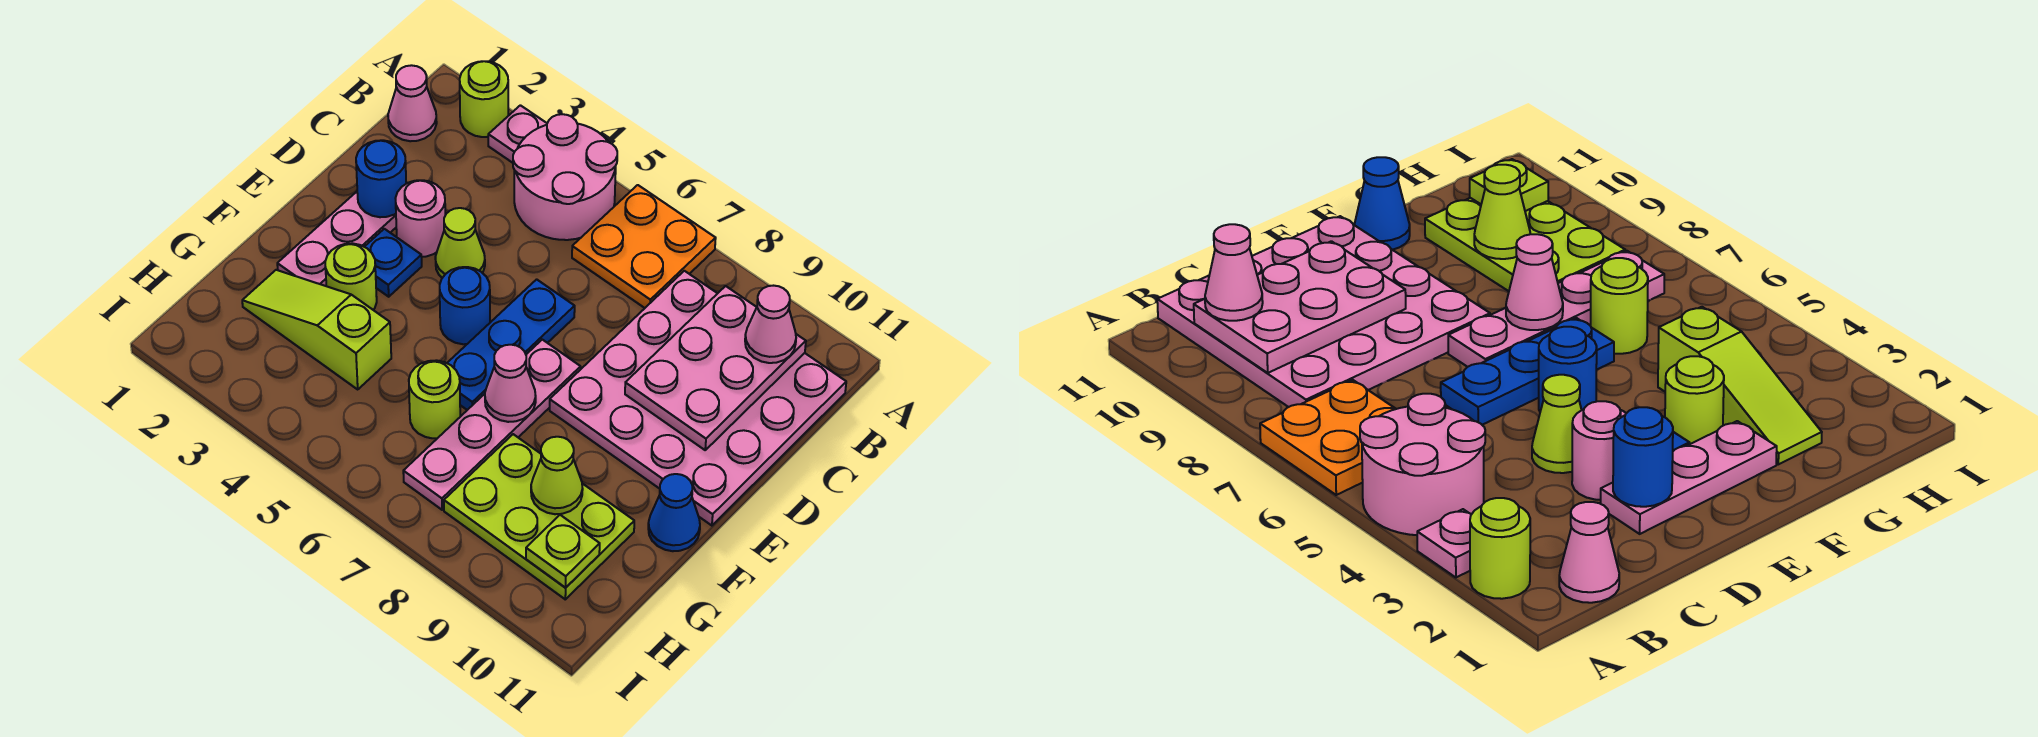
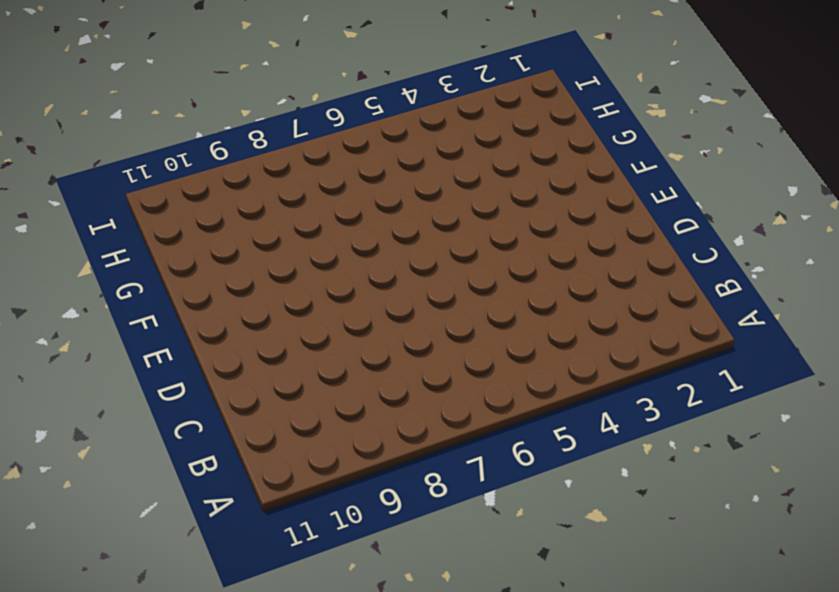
none -> lime round brick A2 level 1
none -> pink plate A3 level 1
none -> pink round brick A4:B5 level 1

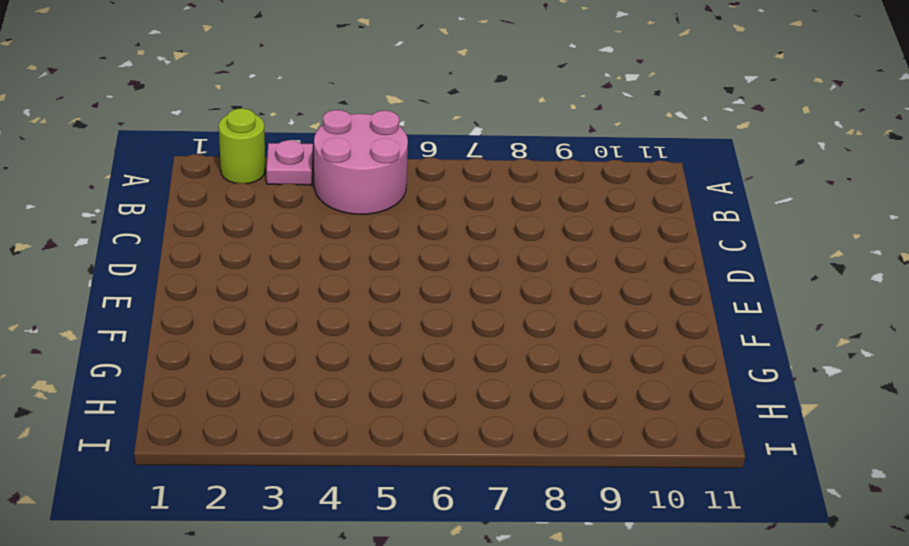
none -> orange plate A6:B7 level 1
none -> pink cone B1 level 1
none -> pink plate B8:E11 level 1

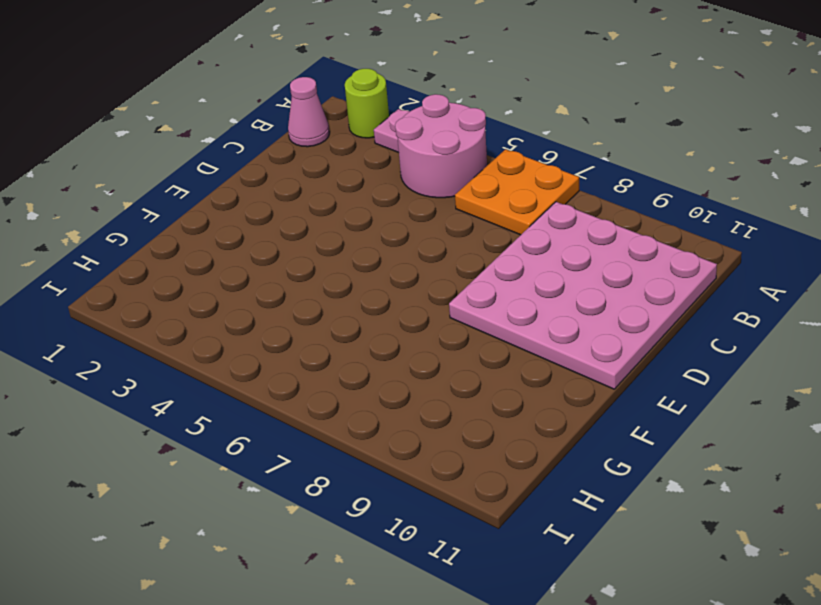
none -> pink plate D2:F2 level 1
none -> pink round brick D3 level 1
none -> lime cone D4 level 1

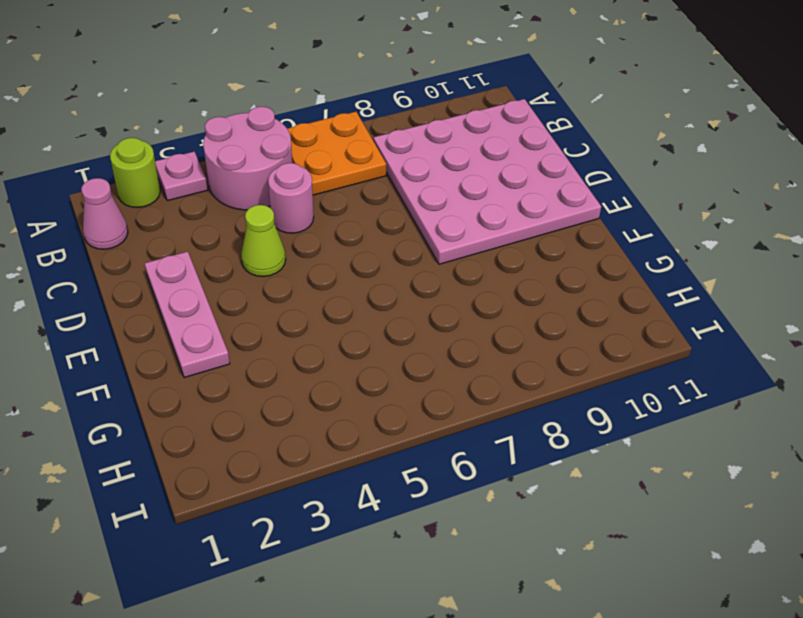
pink round brick C5 level 1 -> pink round brick D3 level 1
none -> blue plate D6:F6 level 1
none -> blue plate E3 level 1
none -> blue round brick E5 level 1

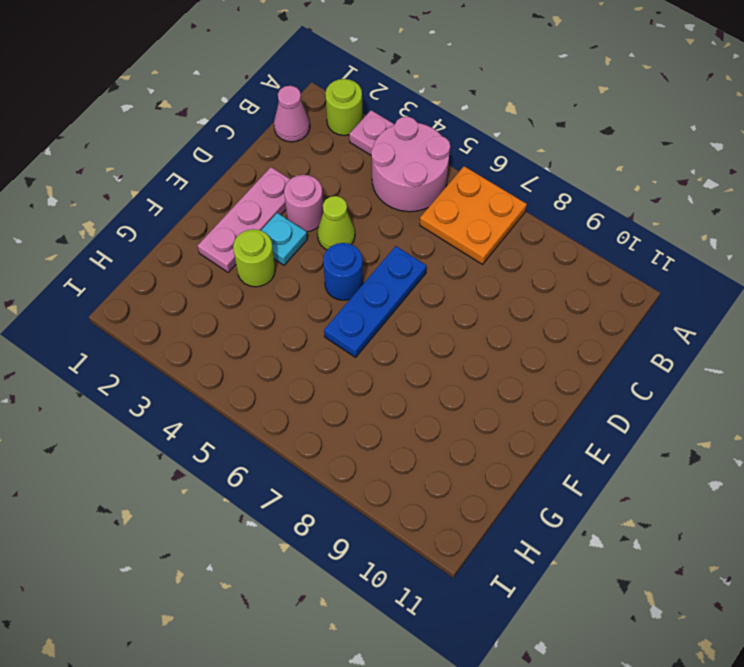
cyan plate E3 level 1 -> blue plate E3 level 1
none -> pink plate B8:E11 level 1
none -> pink plate E7:H7 level 1
none -> blue cone F11 level 1

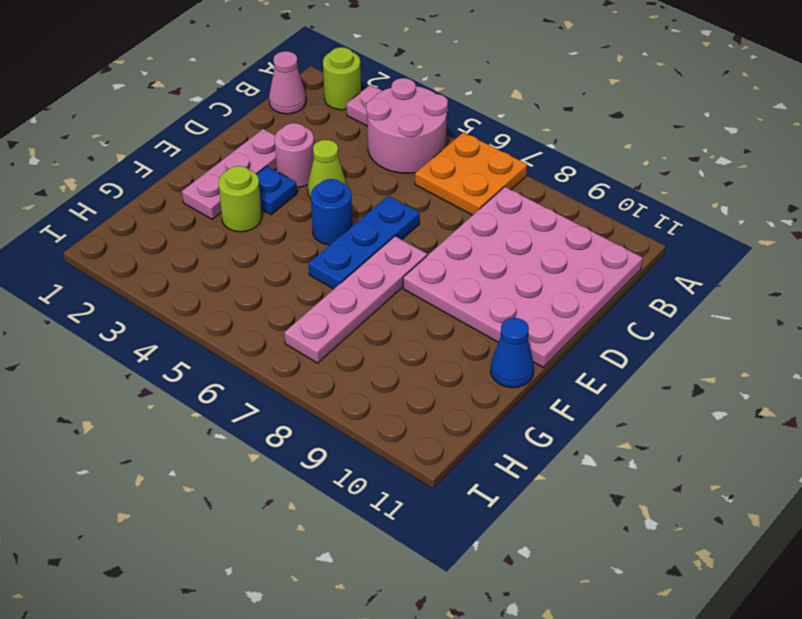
none -> lime slope G2:G4 level 1 top 4
none -> lime round brick G6 level 1
none -> lime plate G8:H10 level 1

